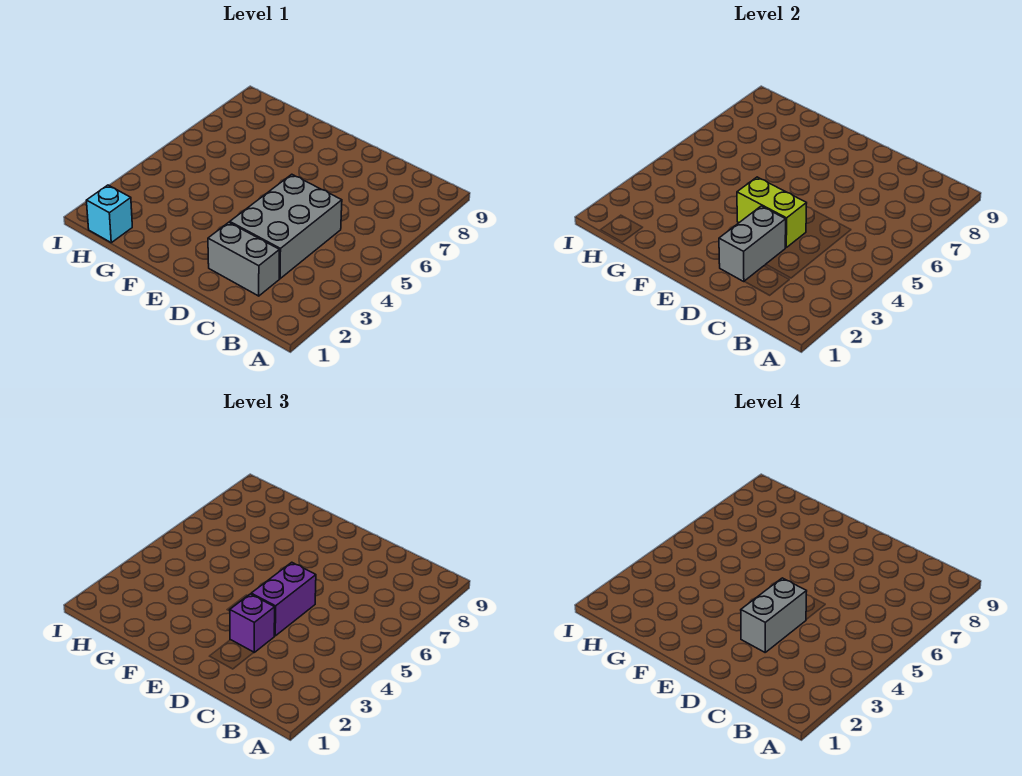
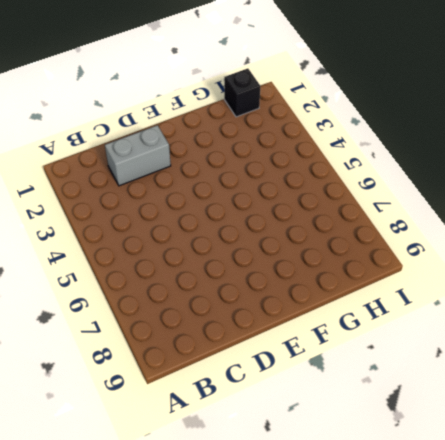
black brick H1 level 1 -> cyan brick H1 level 1
none -> grey brick C3:D5 level 1
none -> grey brick D2:D3 level 2

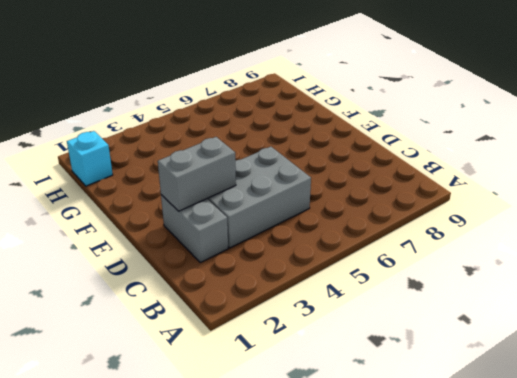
none -> lime brick D4:E4 level 2
none -> purple brick D3 level 3

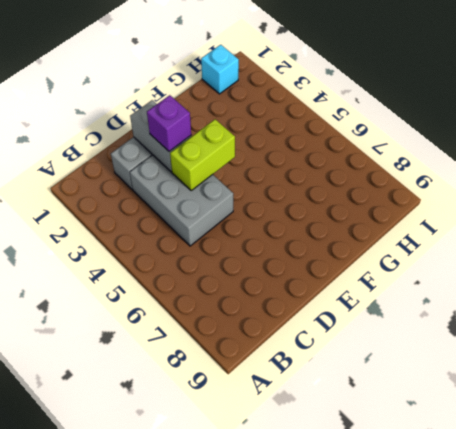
none -> purple brick D4:D5 level 3
none -> grey brick D3:D4 level 4

